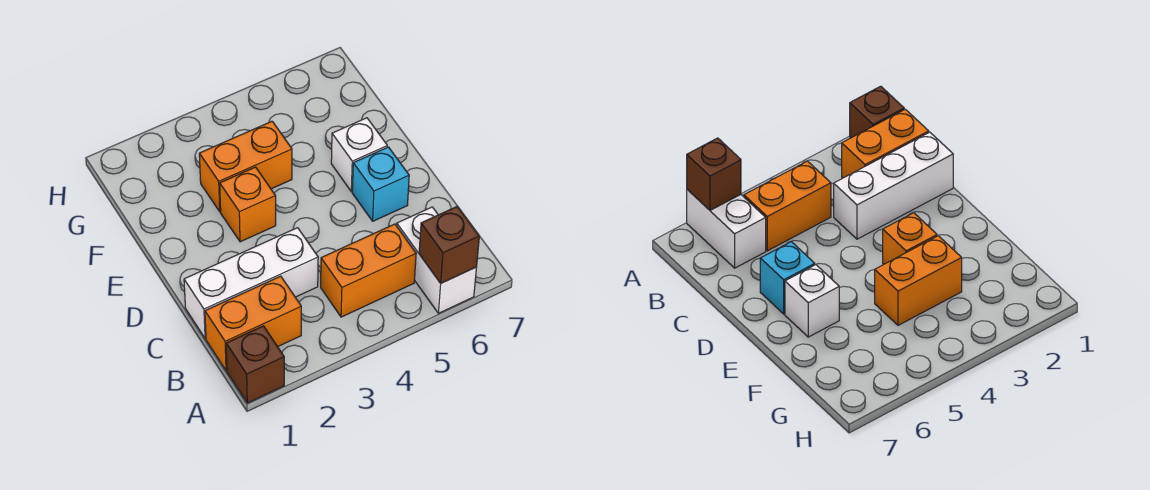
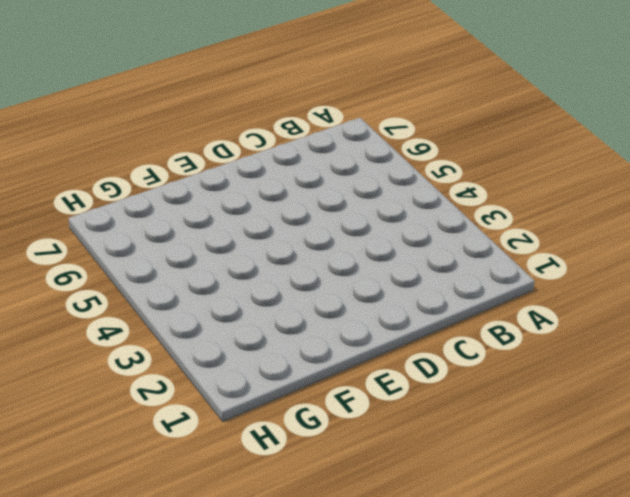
none -> brown brick A1 level 1
none -> white brick A6:B6 level 1

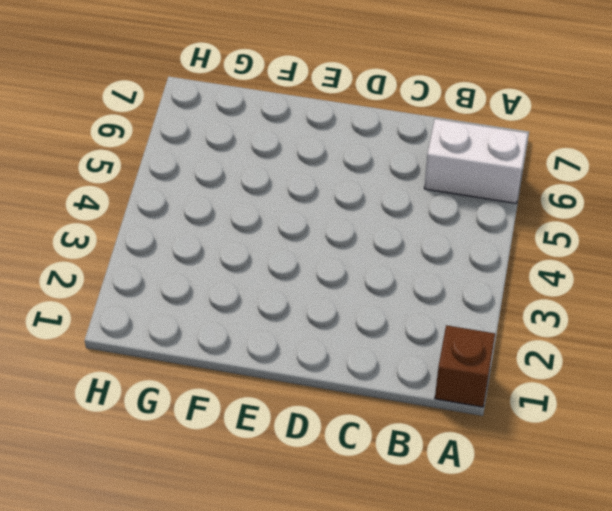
none -> orange brick B1:B2 level 1
none -> orange brick B4:B5 level 1

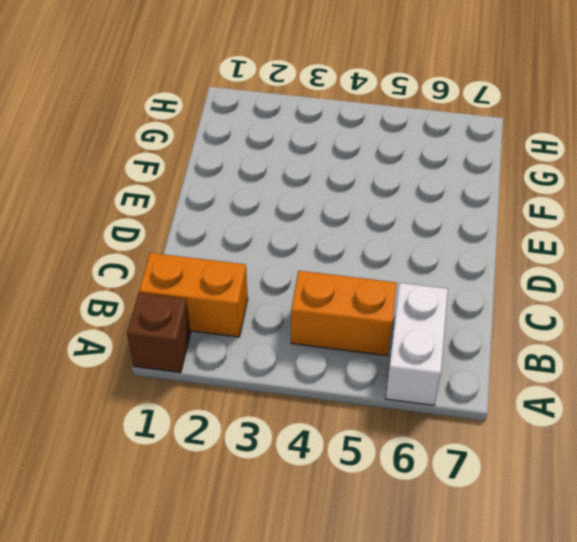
none -> white brick C1:C3 level 1
none -> cyan brick D6 level 1

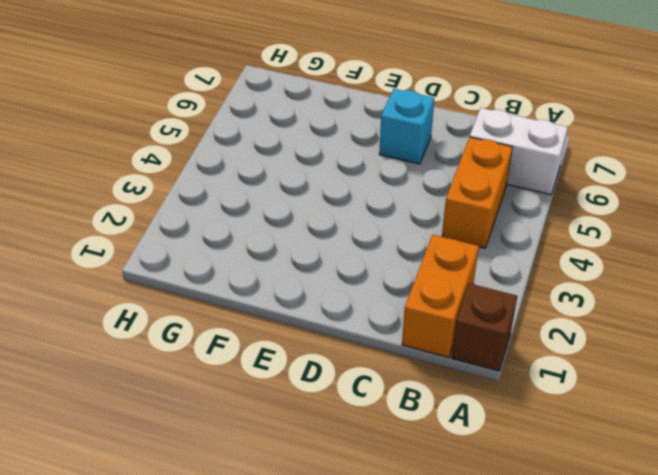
none -> white brick C1:C3 level 1
none -> orange brick E3 level 1

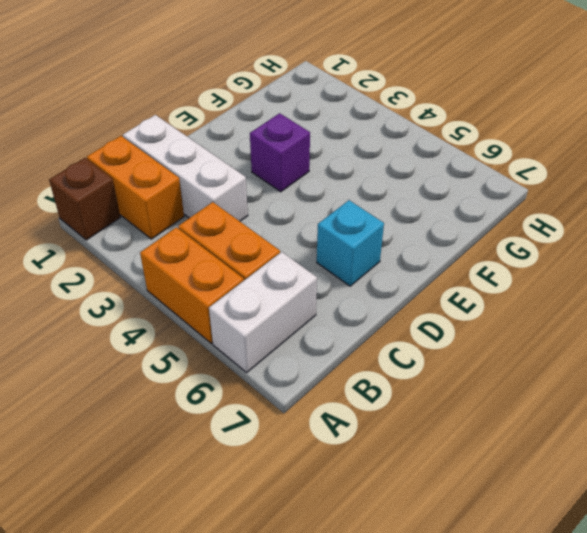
orange brick A4:A5 level 1 -> orange brick F3:F4 level 1
purple brick E3 level 1 -> orange brick E3 level 1
none -> white brick E6 level 1
none -> brown brick A6 level 2

